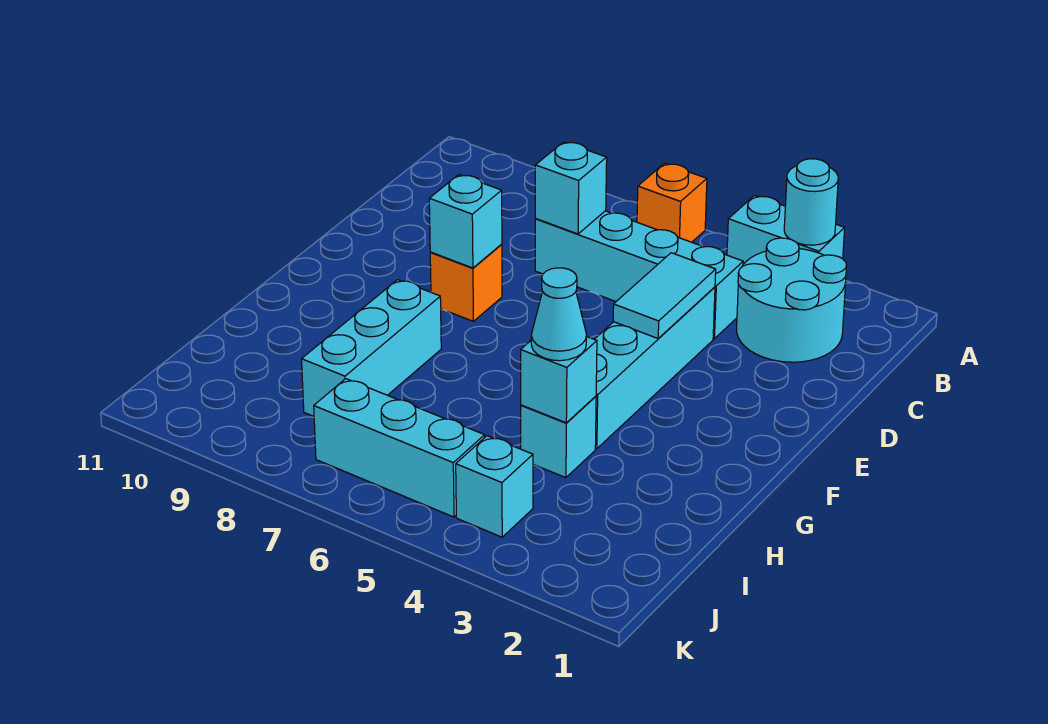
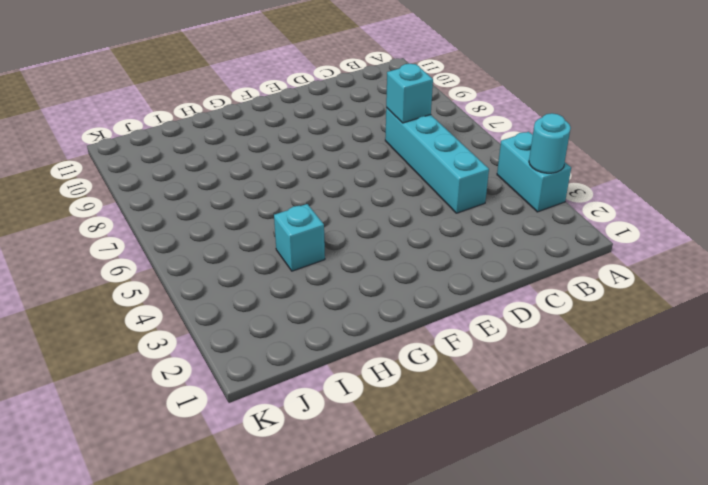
none -> orange brick A6 level 1
none -> cyan round brick B2:C3 level 1
none -> cyan brick D4:G4 level 1

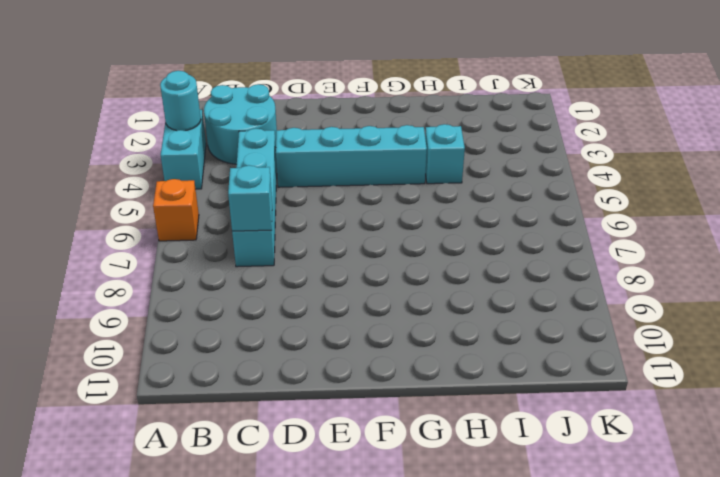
none -> orange brick E8 level 1
none -> cyan brick G8:I8 level 1
none -> cyan brick J4 level 1

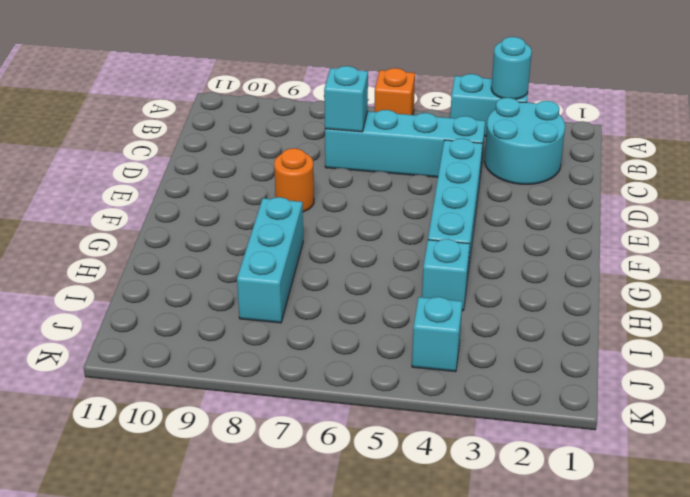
orange round brick E8 level 1 -> orange brick E8 level 1
none -> cyan brick J5:J7 level 1
none -> cyan tile D4:E4 level 2
none -> cyan brick E8 level 2

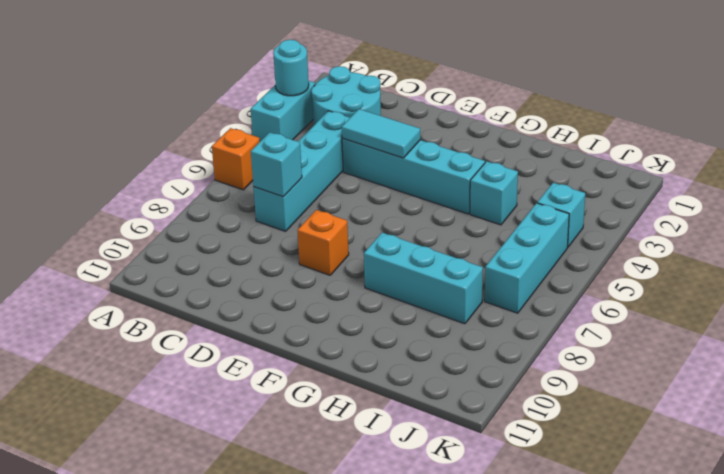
none -> cyan brick E8 level 2
none -> cyan brick H4 level 2
none -> cyan cone H4 level 3

